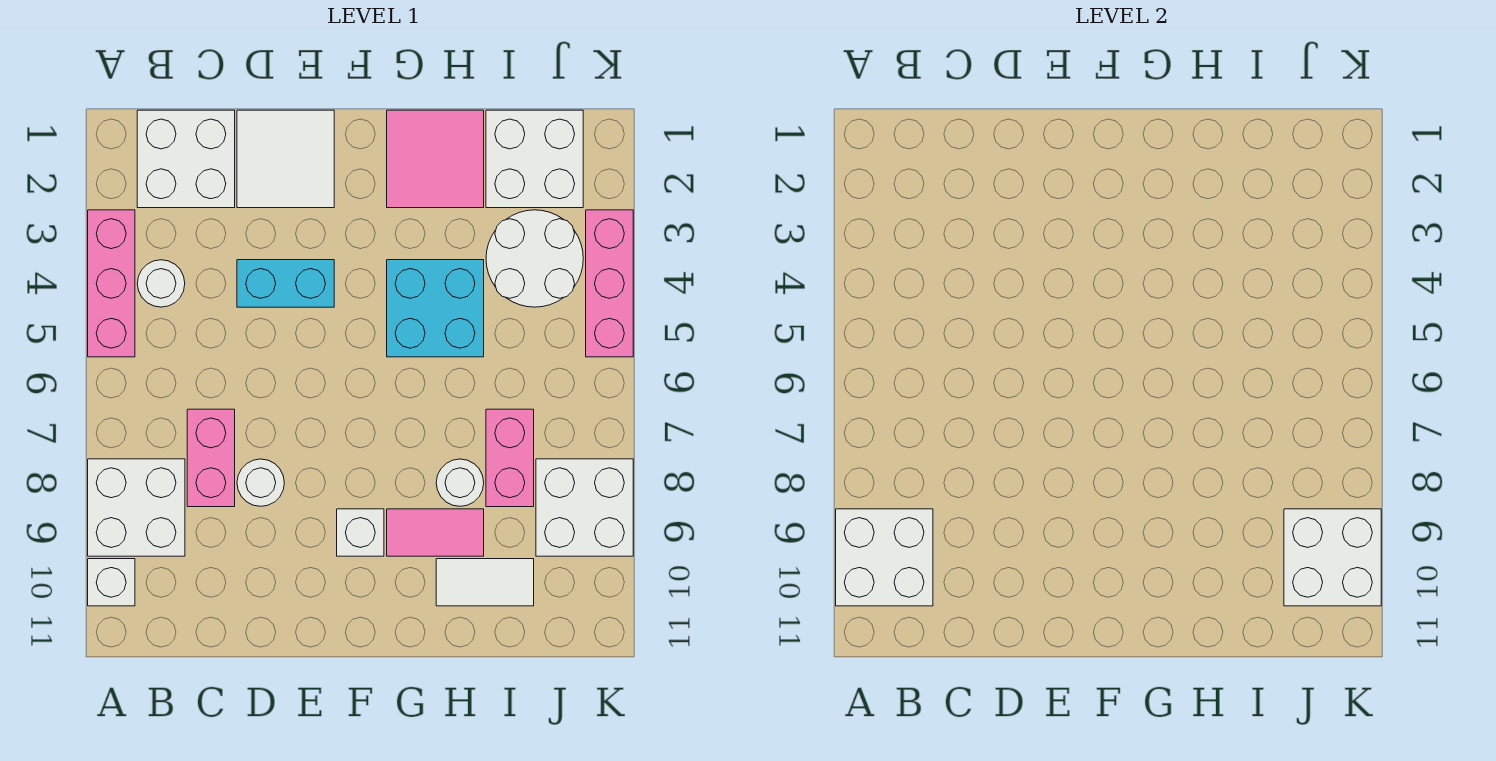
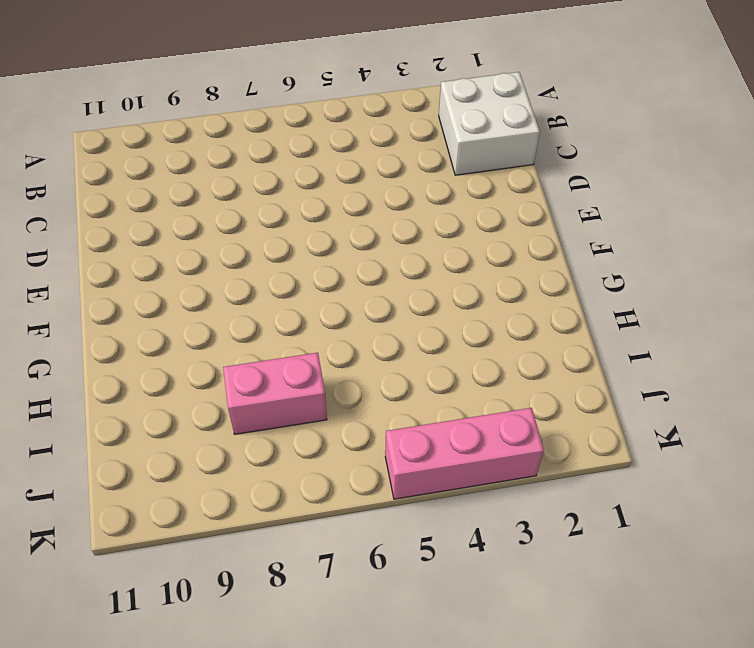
none -> pink brick A3:A5 level 1
none -> white brick A8:B9 level 1
none -> white brick A10 level 1

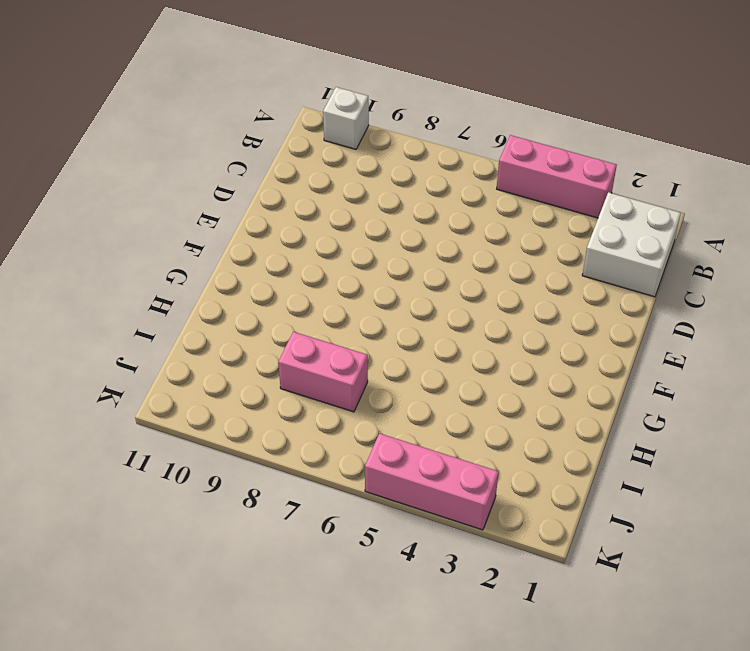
none -> white brick A8:B9 level 1
none -> white round brick B4 level 1
none -> pink brick C7:C8 level 1

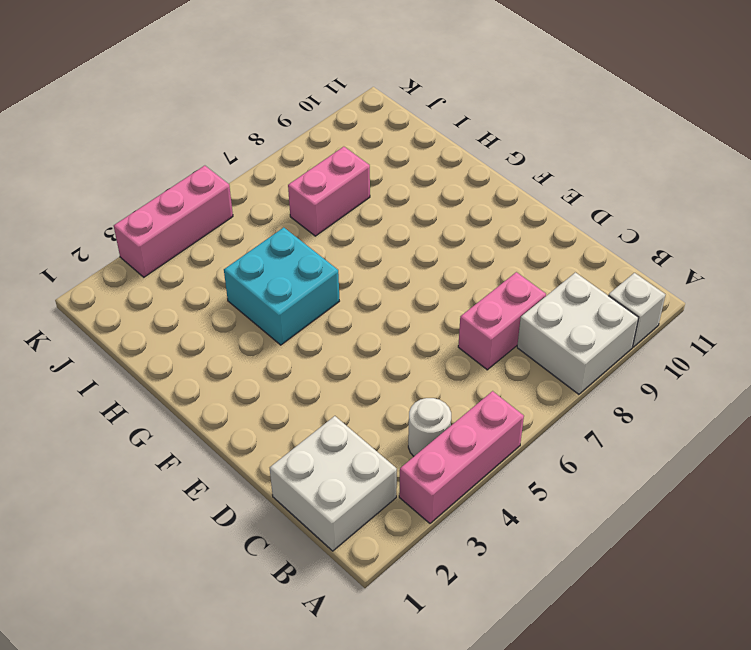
none -> white tile D1:E2 level 1
none -> cyan brick D4:E4 level 1
none -> white round brick D8 level 1

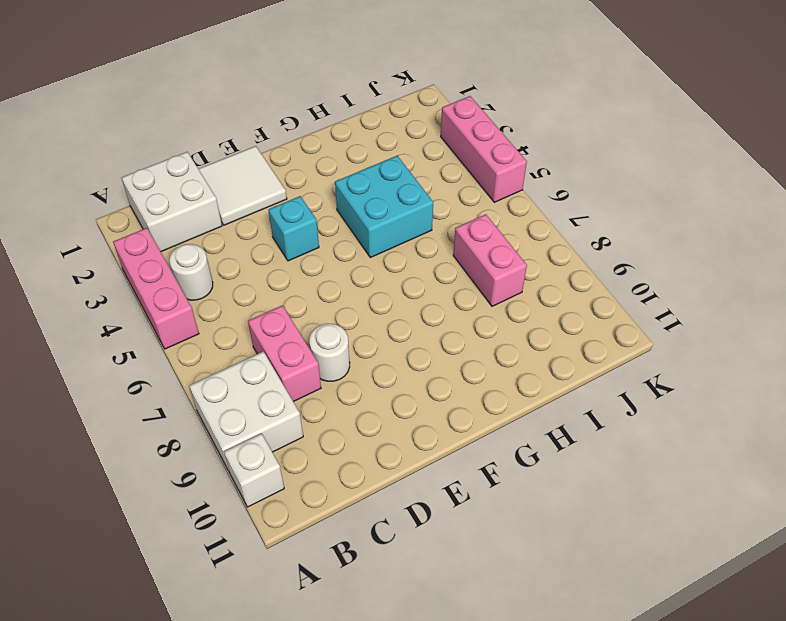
cyan brick E4 level 1 -> cyan brick D4:E4 level 1
none -> white brick F9 level 1
none -> pink tile G1:H2 level 1
none -> pink tile G9:H9 level 1

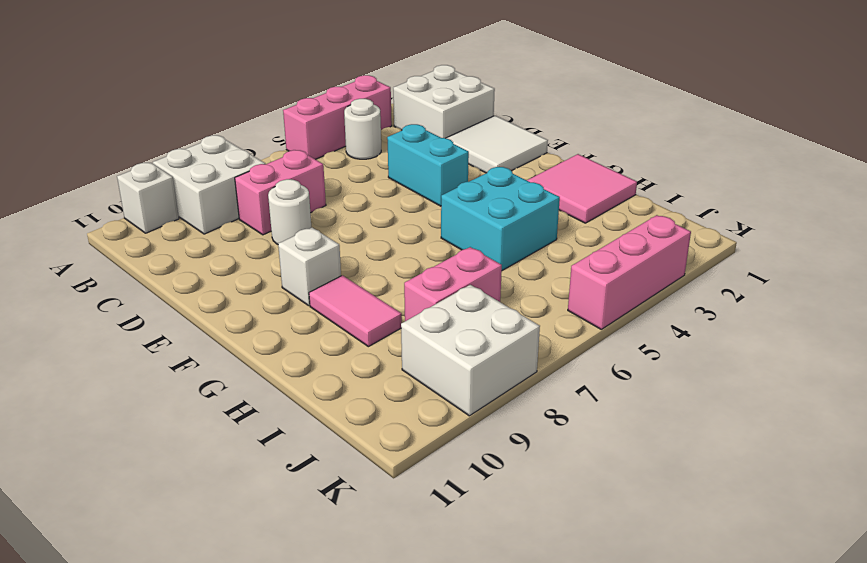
none -> white round brick H8 level 1
none -> white tile H10:I10 level 1
none -> white brick I1:J2 level 1

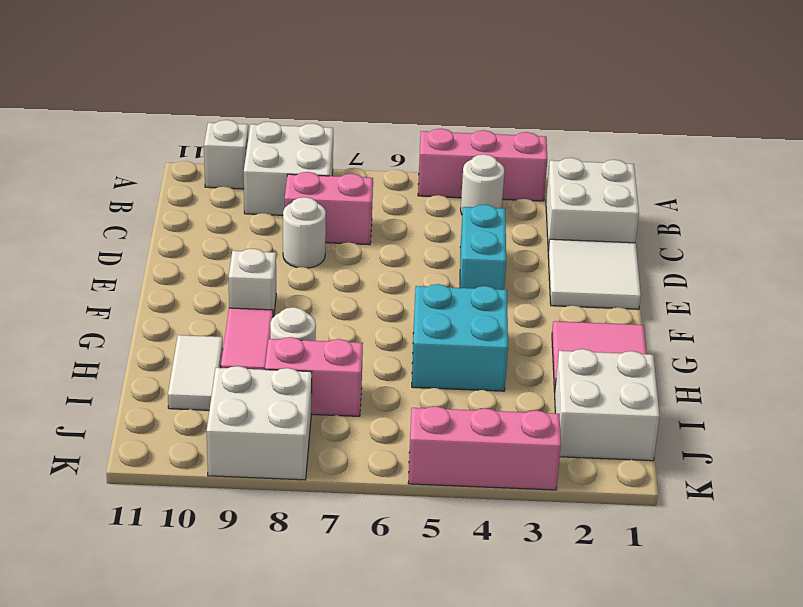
none -> white round brick I3:J4 level 1
none -> white brick A9:B10 level 2
none -> white brick J9:K10 level 2

